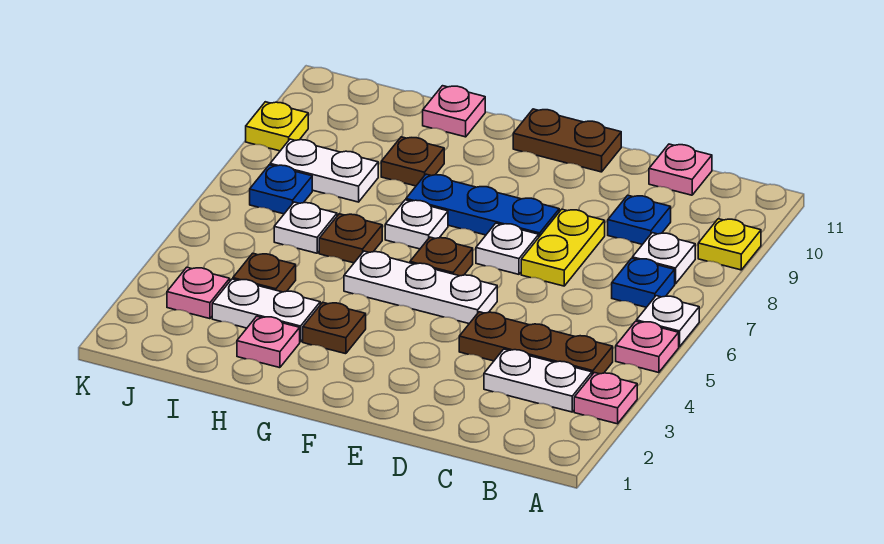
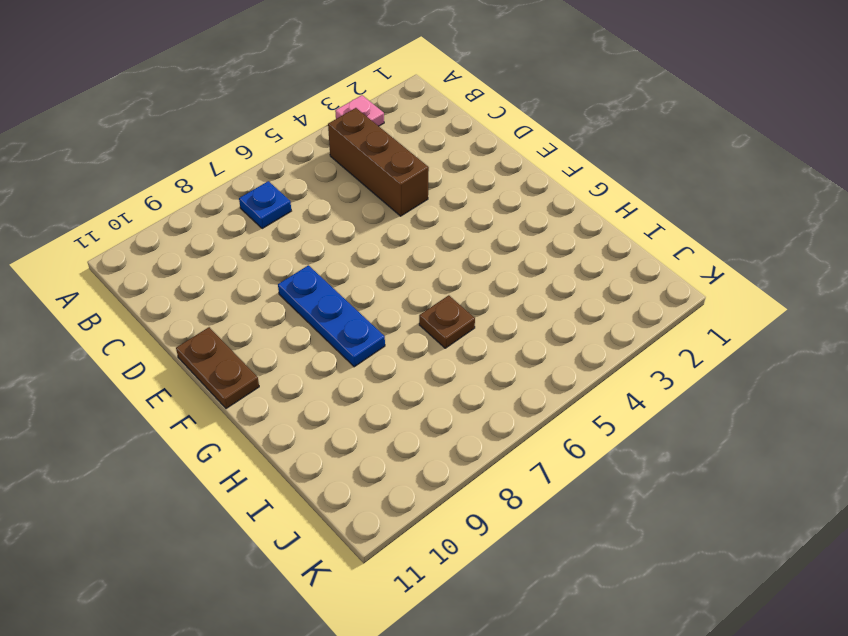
brown brick B4:D4 level 1 -> brown plate B4:D4 level 1
none -> pink plate A5 level 1
none -> white plate A6 level 1
none -> yellow plate A9 level 1

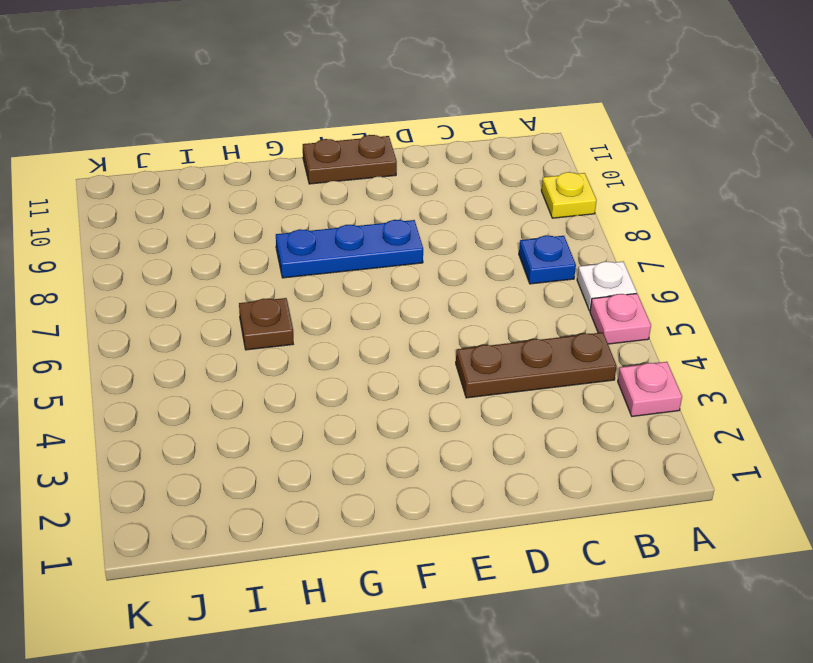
none -> white plate B3:C3 level 1
none -> white plate B8 level 1
none -> blue plate C9 level 1

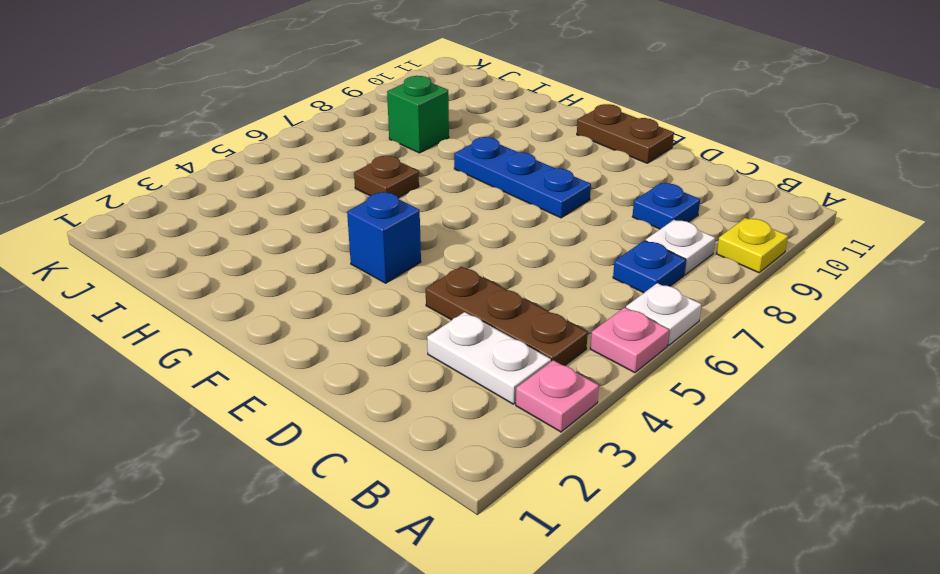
blue brick F4 level 1 -> none
green brick I8 level 1 -> white plate I8:J8 level 1
none -> pink plate C11 level 1
none -> yellow plate D7:D8 level 1
none -> white plate E5:G5 level 1

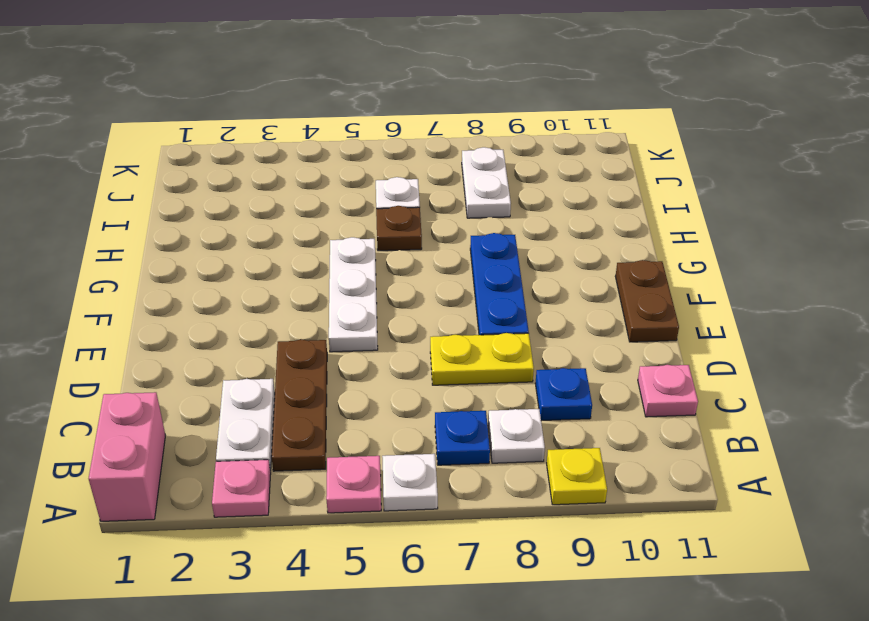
pink brick A1:B1 level 1 -> none
none -> white plate E7 level 1
none -> brown plate F6 level 1
none -> brown plate G3 level 1

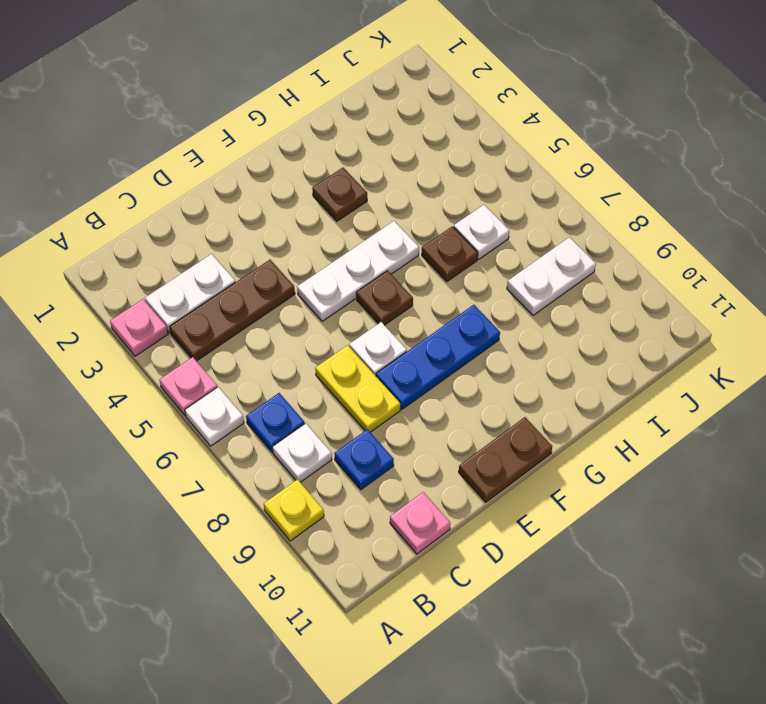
none -> white plate G7 level 1
none -> pink plate H2 level 1
none -> white plate H3:I3 level 1

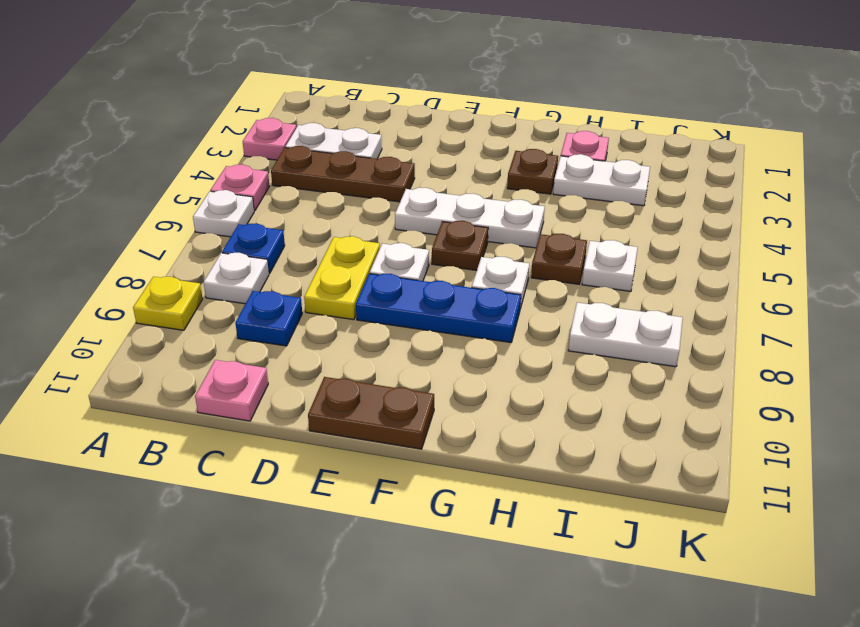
none -> brown plate H9 level 1
none -> pink plate H11 level 1
none -> brown plate I4 level 1

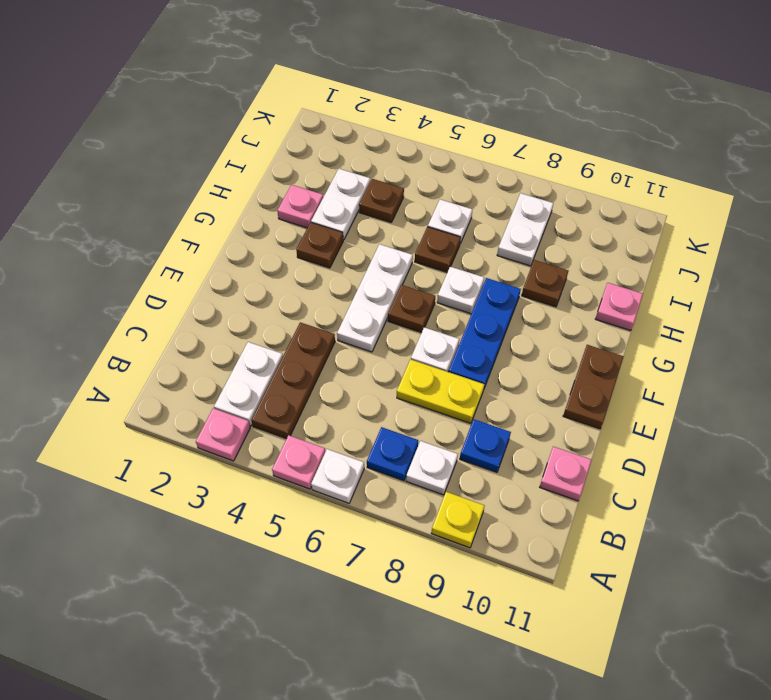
none -> pink plate J3 level 1
none -> blue plate J7 level 1
none -> yellow plate K9 level 1

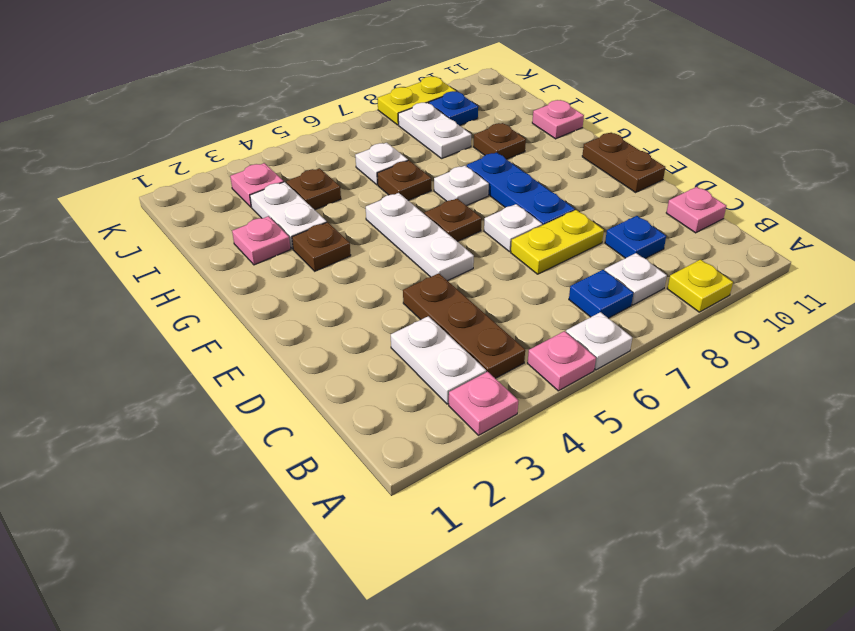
blue plate J9 level 1 -> blue plate J7 level 1
yellow plate K8:K9 level 1 -> yellow plate K9 level 1

